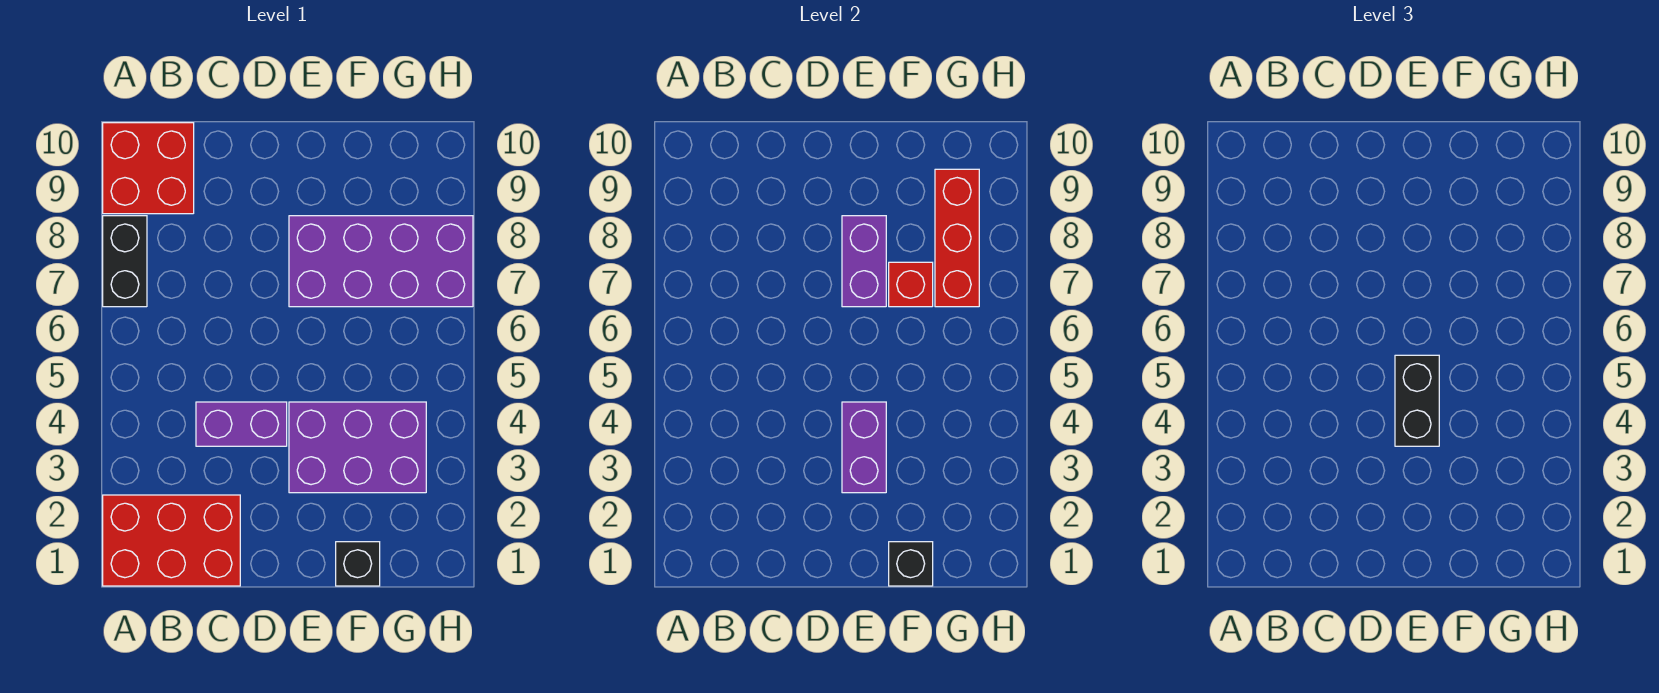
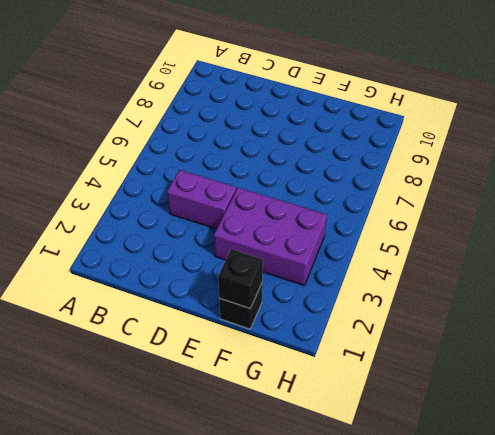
none -> red brick A1:C2 level 1
none -> black brick A7:A8 level 1
none -> red brick A9:B10 level 1

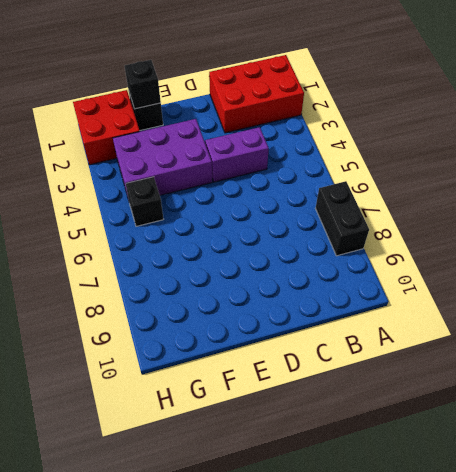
red brick G1:H2 level 1 -> red brick A9:B10 level 1
black brick G5 level 1 -> none
none -> purple brick E7:H8 level 1
none -> purple brick E3:E4 level 2
none -> purple brick E7:E8 level 2

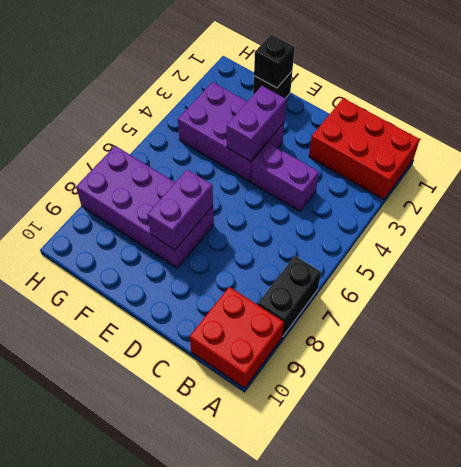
none -> red brick F7 level 2
none -> red brick G7:G9 level 2
none -> black brick E4:E5 level 3

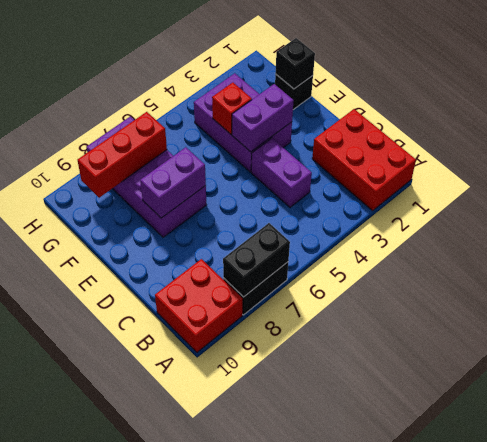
black brick A7:A8 level 2 -> black brick E4:E5 level 3
red brick F4 level 2 -> red brick F7 level 2

